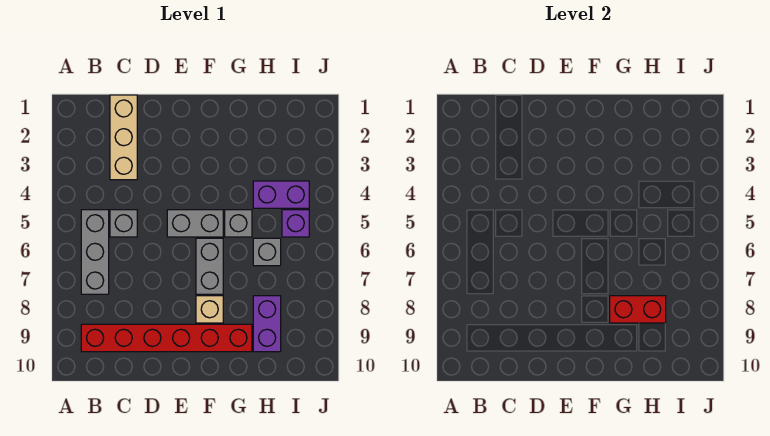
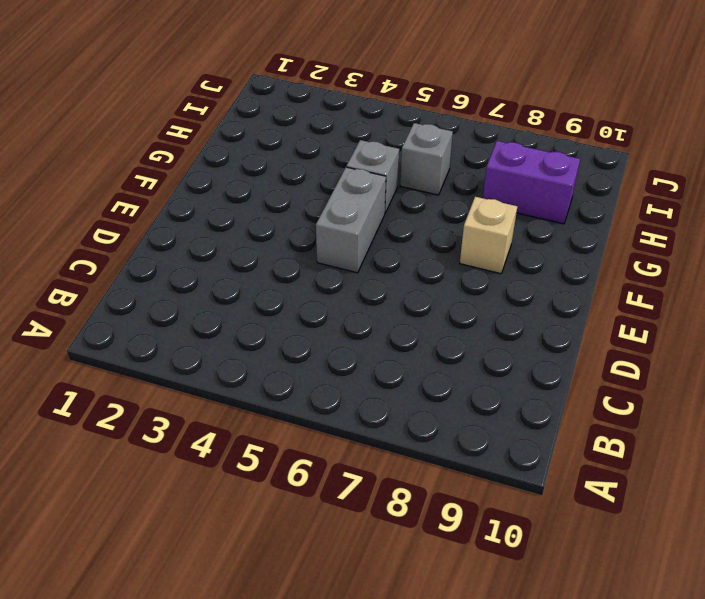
none -> grey brick B5:B7 level 1
none -> red brick B9:G9 level 1
none -> tan brick C1:C3 level 1

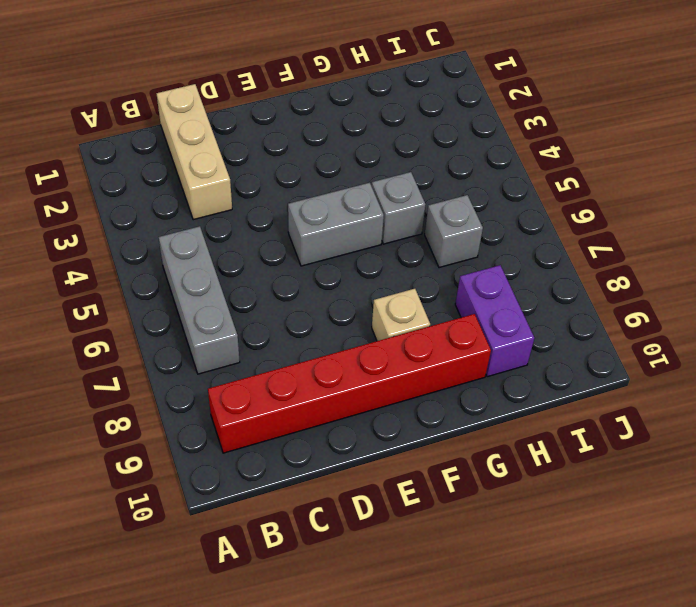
none -> grey brick C5 level 1
none -> grey brick F6:F7 level 1
none -> purple brick H4:I4 level 1

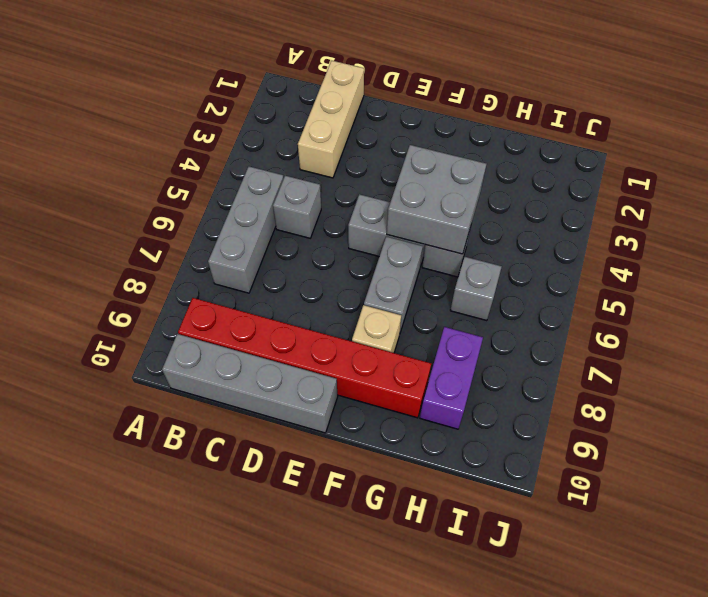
grey brick B10:E10 level 1 -> none
grey brick F4:G5 level 2 -> none
none -> purple brick H4:I4 level 1
none -> purple brick I5 level 1
none -> red brick G8:H8 level 2

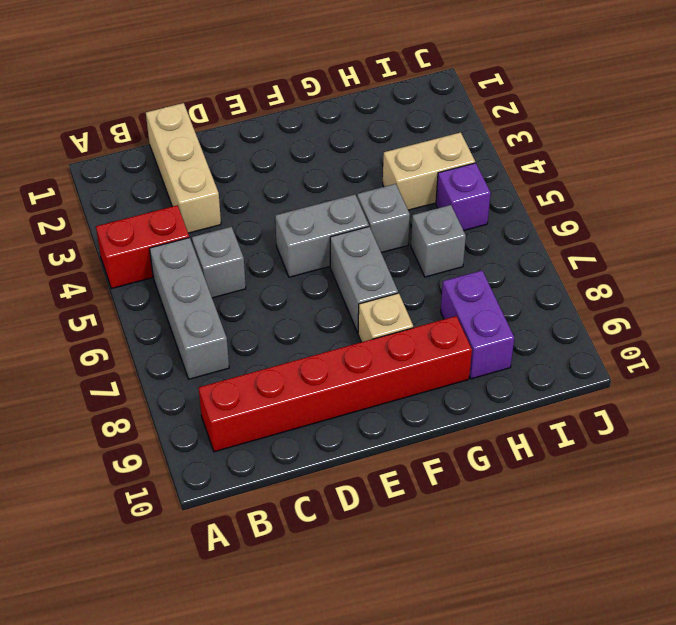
red brick A4:B4 level 1 -> red brick G8:H8 level 2
tan brick H4:I4 level 1 -> purple brick H4:I4 level 1

